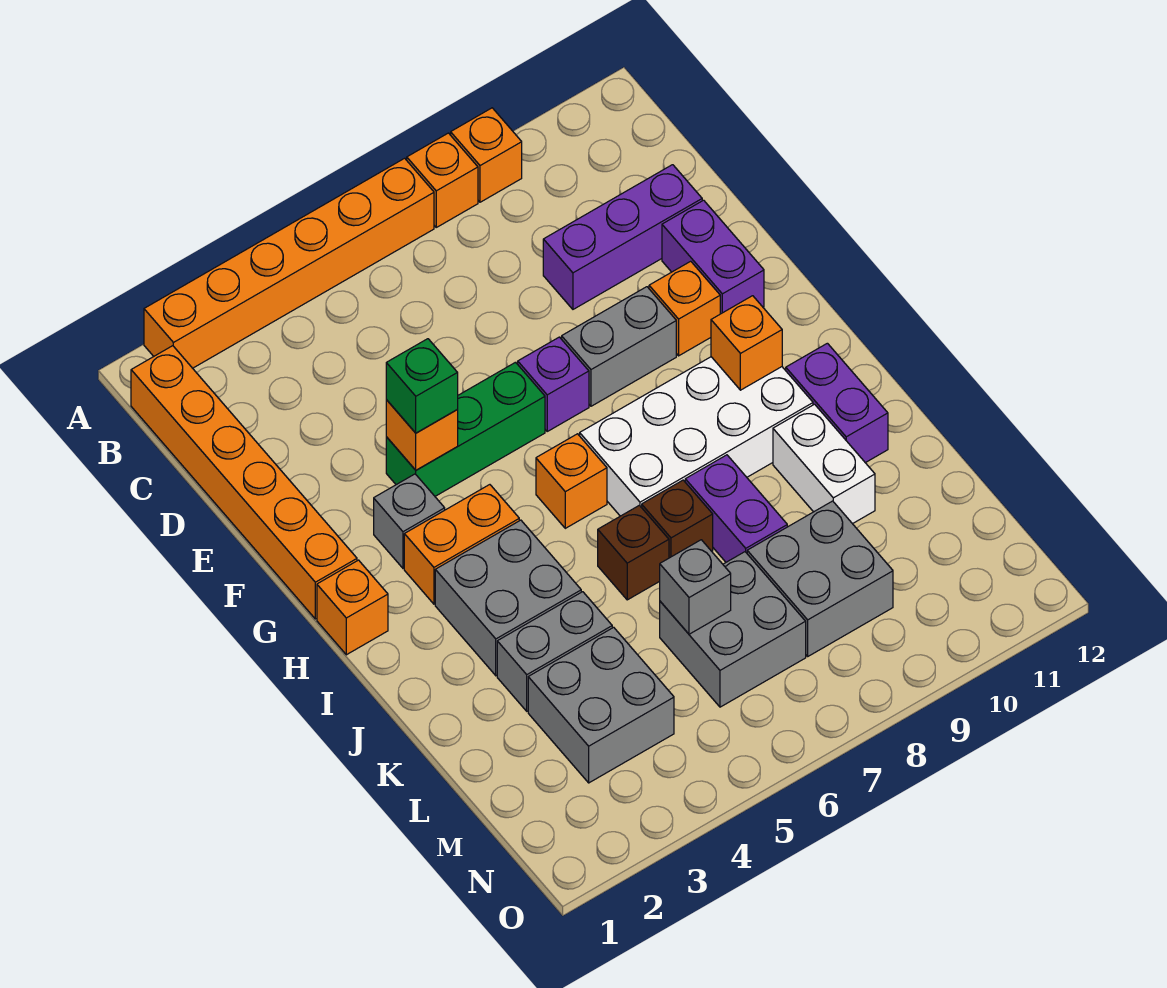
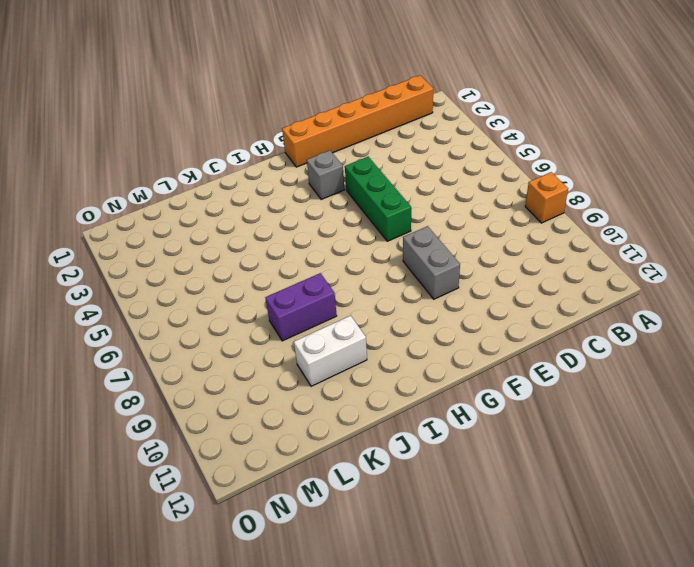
none -> orange brick A2:A7 level 1
none -> orange brick A9 level 1
none -> purple brick D9:D11 level 1

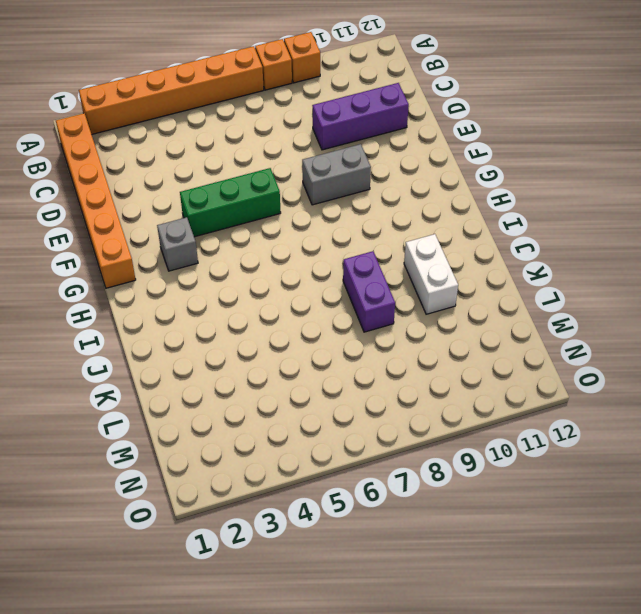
none -> purple brick E11:F11 level 1
none -> purple brick F7 level 1
none -> orange brick F10 level 1

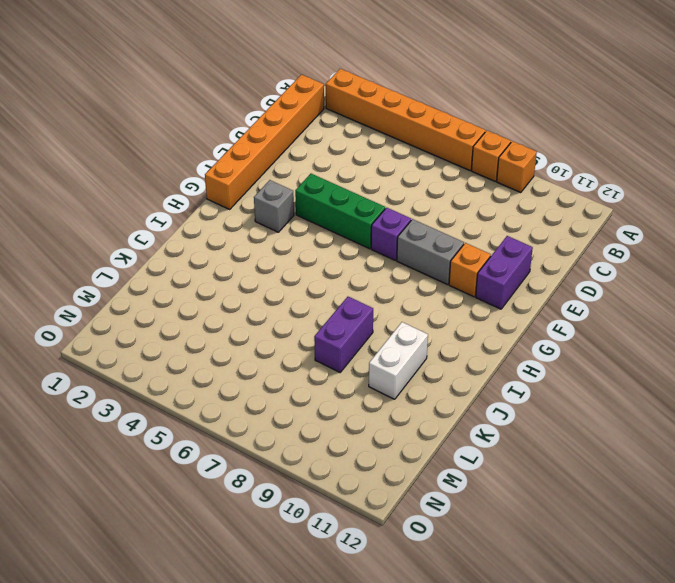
none -> purple brick D9:D11 level 1
none -> orange brick H1 level 1
none -> orange brick H3:H4 level 1

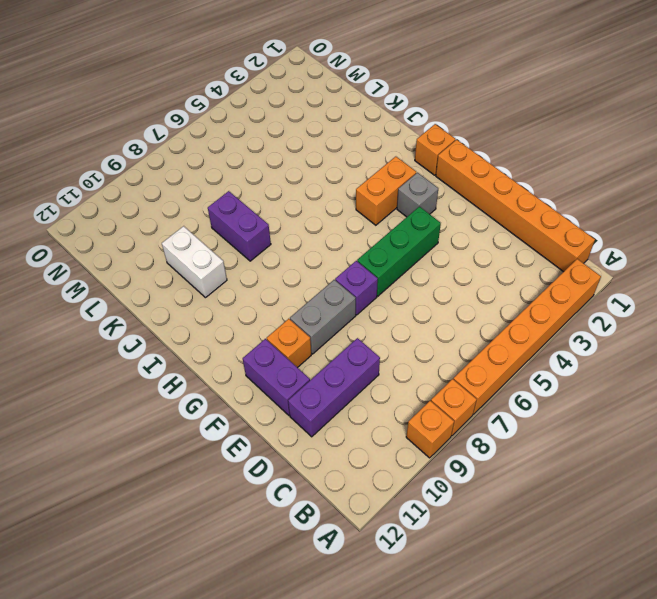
none -> orange brick H6 level 1
none -> white brick H7:I10 level 1
none -> grey brick I3:J4 level 1

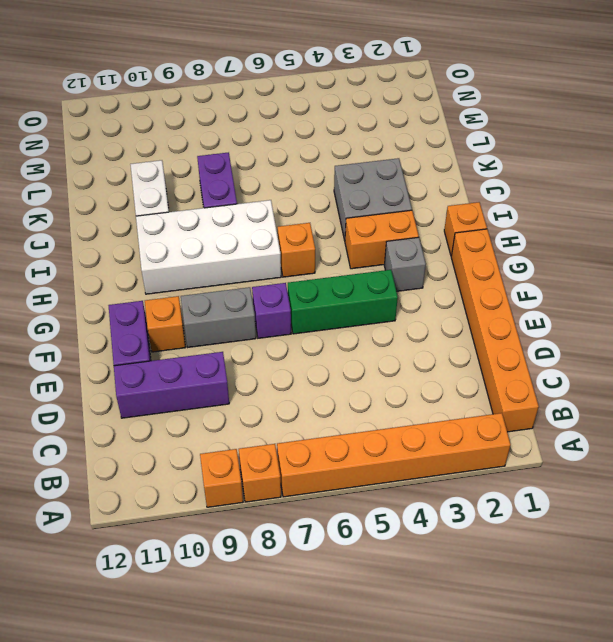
none -> purple brick I11:J11 level 1
none -> brown brick J6 level 1
none -> brown brick J7 level 1

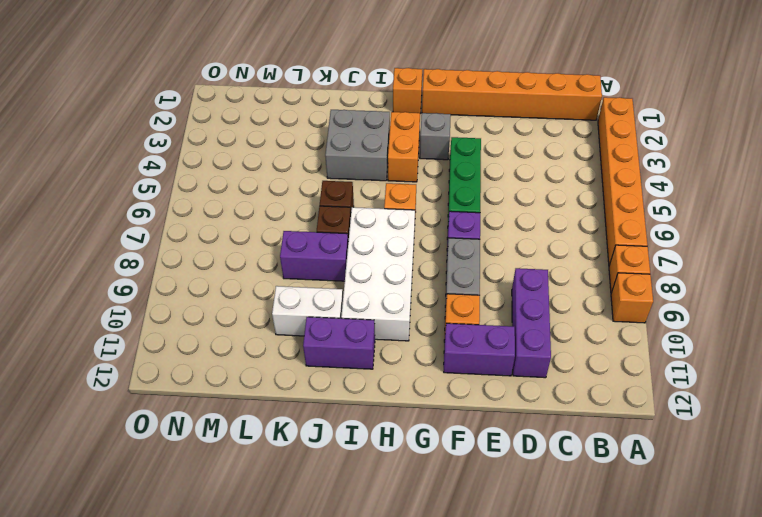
none -> grey brick K3:K4 level 1
none -> grey brick L3:M4 level 1
none -> grey brick L6:M7 level 1

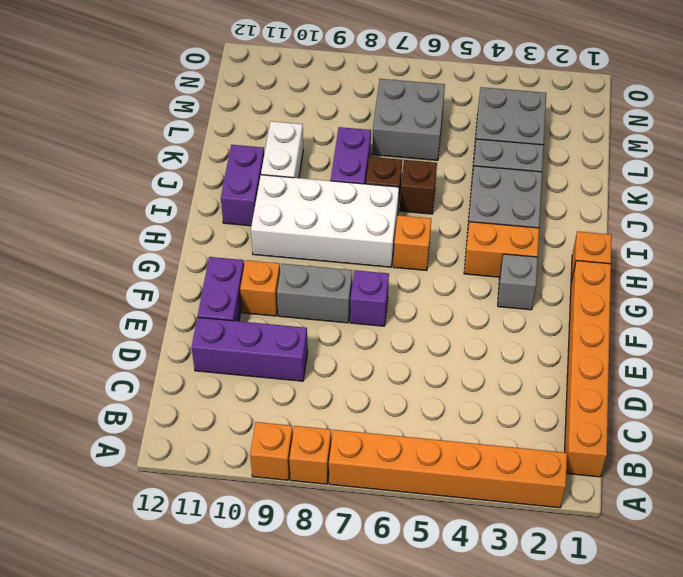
none -> green brick F4:F6 level 1
none -> grey brick L8:M9 level 1
none -> orange brick F4 level 2

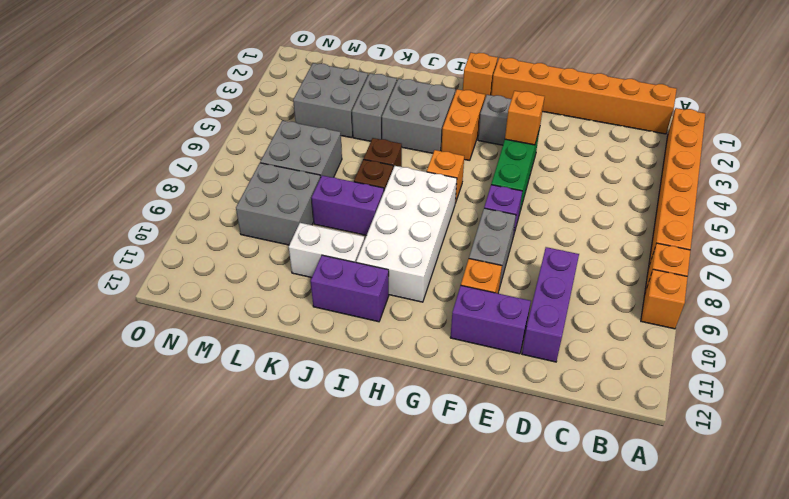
none -> orange brick H10 level 2
none -> grey brick L6 level 2
none -> green brick F4 level 3

